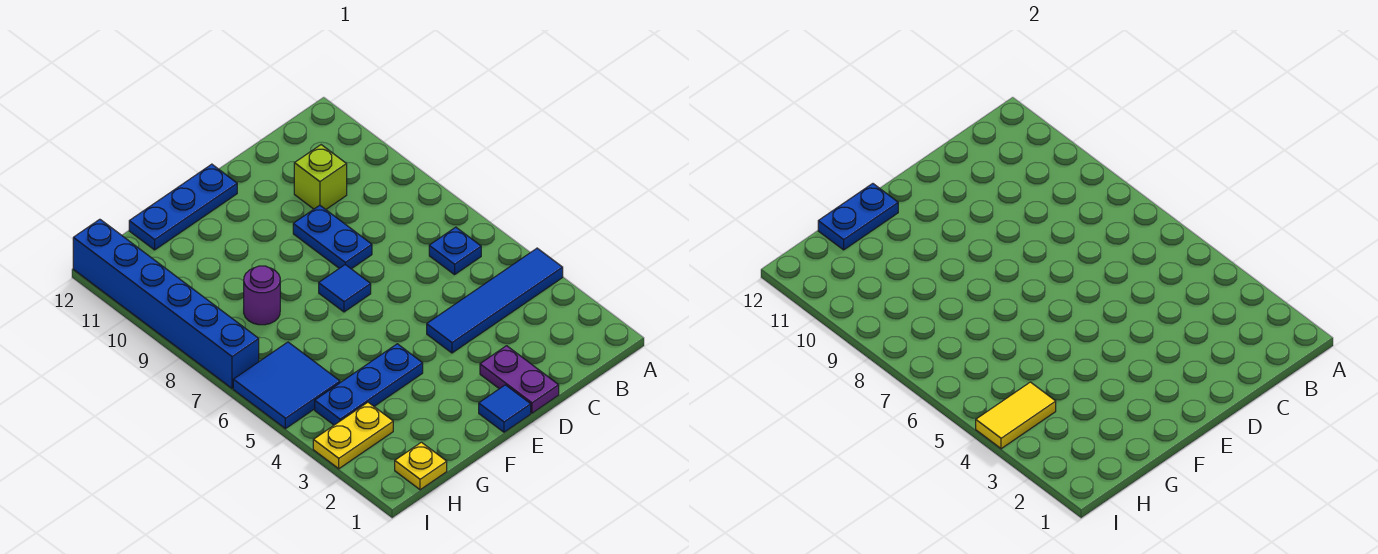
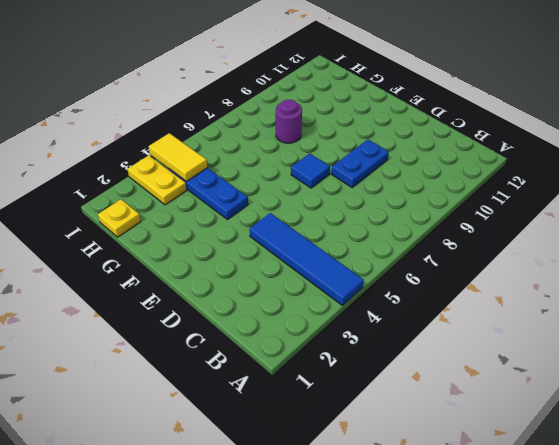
none -> blue plate B6 level 1
none -> lime brick C10 level 1
none -> purple plate D1:D2 level 1

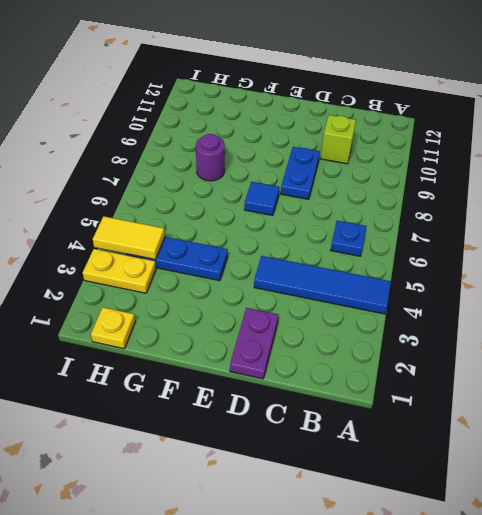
none -> blue tile E1 level 1
none -> blue plate E12:G12 level 1
none -> blue tile H5:I6 level 1

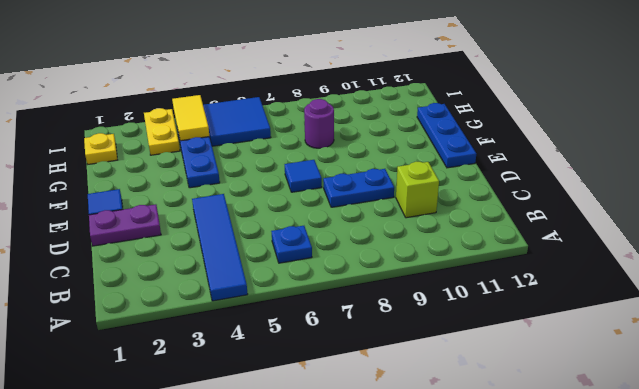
none -> blue brick I7:I12 level 1
none -> blue plate F12:G12 level 2

